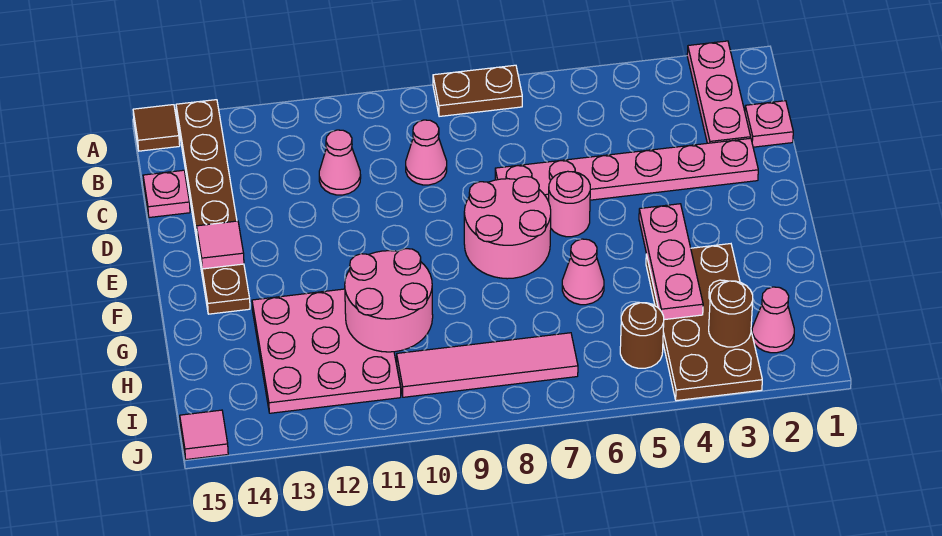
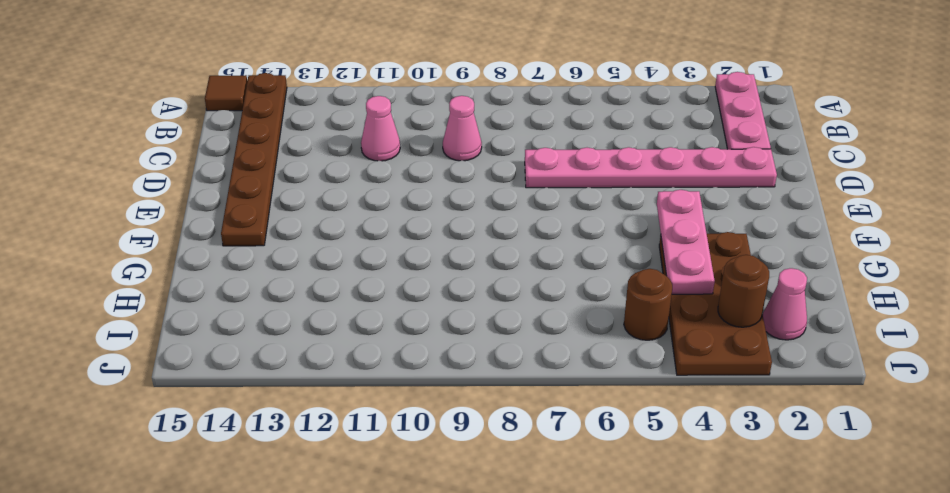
none -> brown plate A7:A8 level 1
none -> pink plate C1 level 1
none -> pink plate C15 level 1

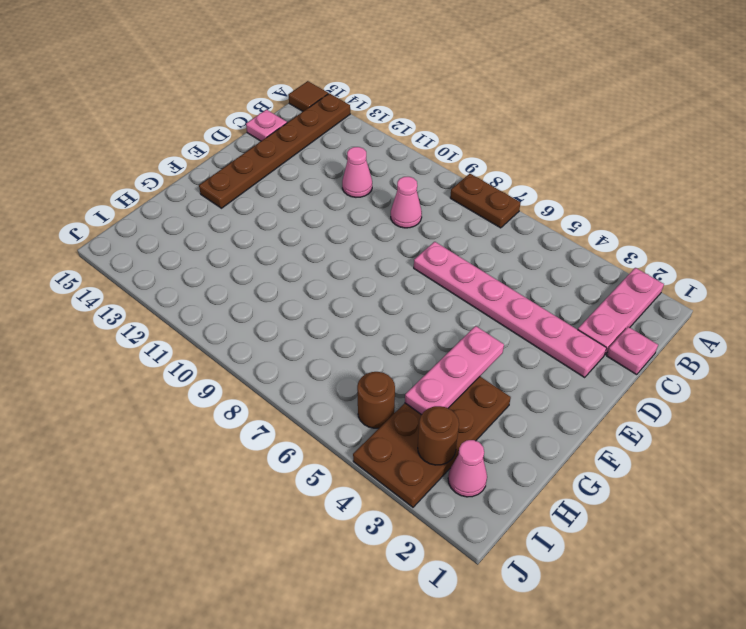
none -> pink round brick E6 level 1
none -> pink round brick E7:F8 level 1
none -> pink cone G6 level 1

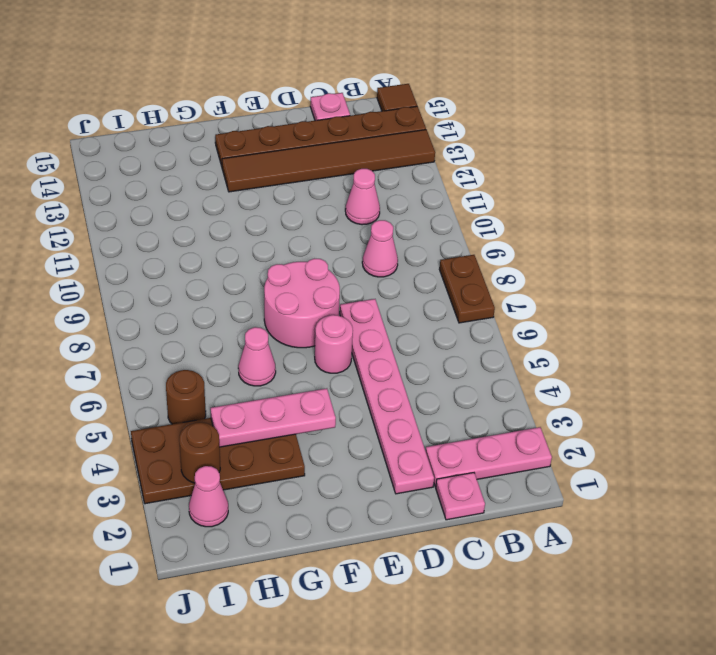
brown tile A13:F13 level 1 -> none
none -> pink plate G11:I13 level 1
none -> pink tile I7:I10 level 1
none -> pink tile J15 level 1

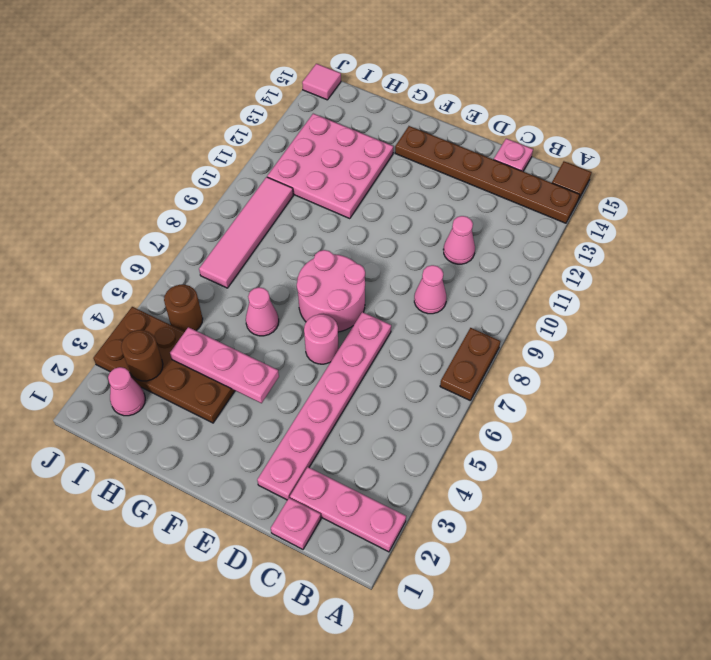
none -> pink tile E14 level 2
none -> pink round brick G10:H11 level 2

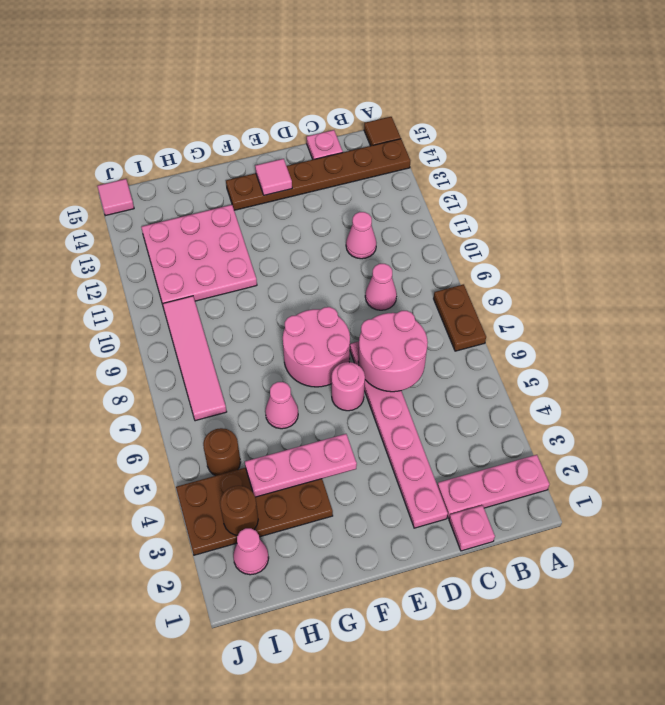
pink round brick C6:D7 level 2 -> pink round brick G10:H11 level 2

